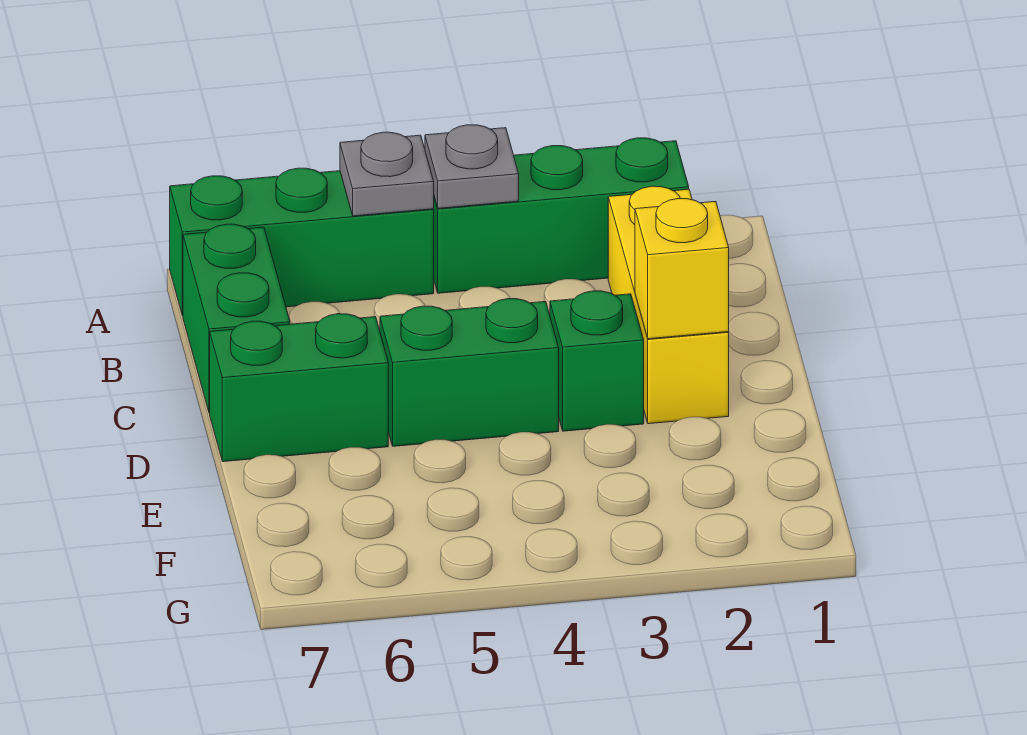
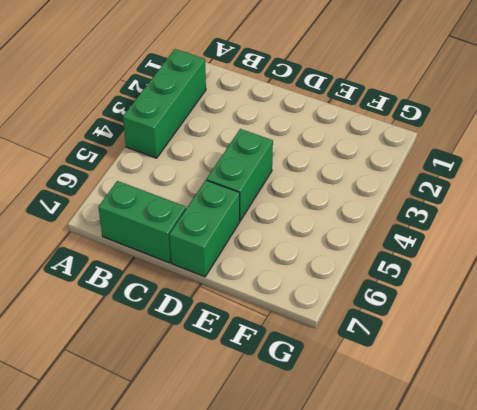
none -> green brick A5:A7 level 1
none -> yellow brick B2:D2 level 1

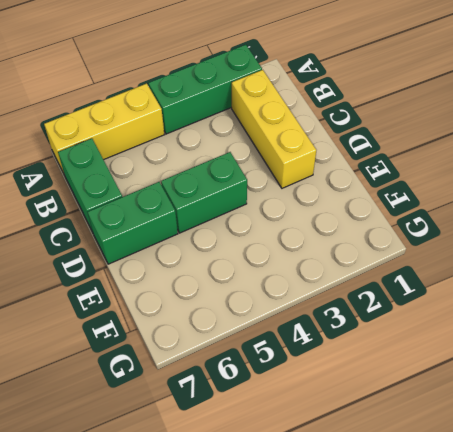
yellow brick A5:A7 level 1 -> green brick A5:A7 level 1
none -> green brick D3 level 1
none -> grey plate A4 level 2

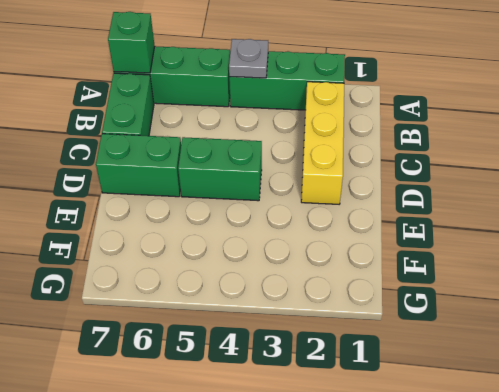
green brick A7 level 2 -> green brick D3 level 1
none -> grey plate A5 level 2
none -> yellow brick D2 level 2

